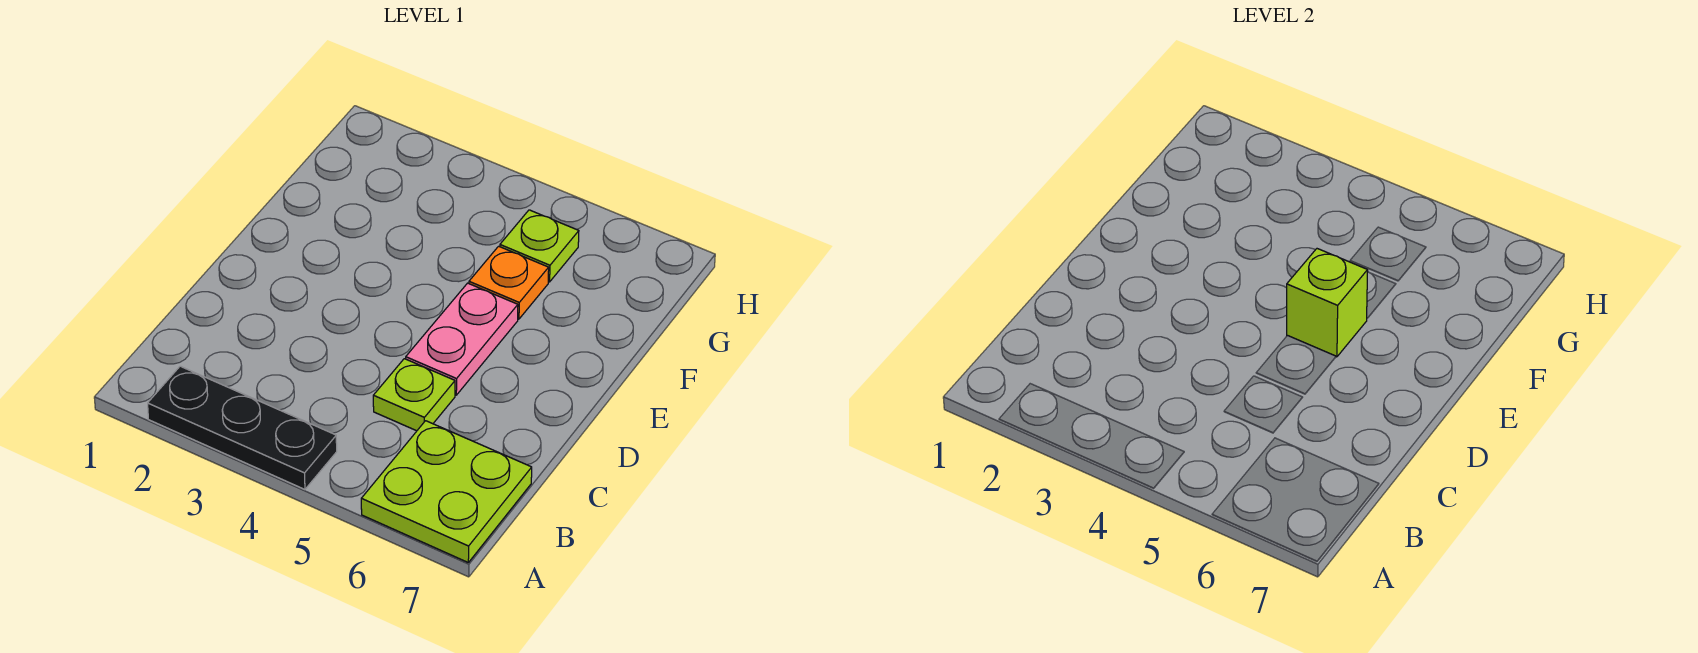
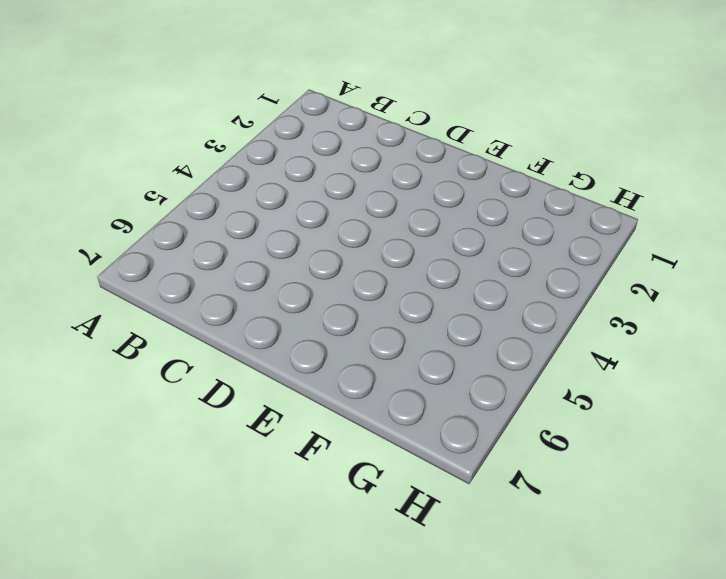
none -> black plate A2:A4 level 1
none -> lime plate A6:B7 level 1

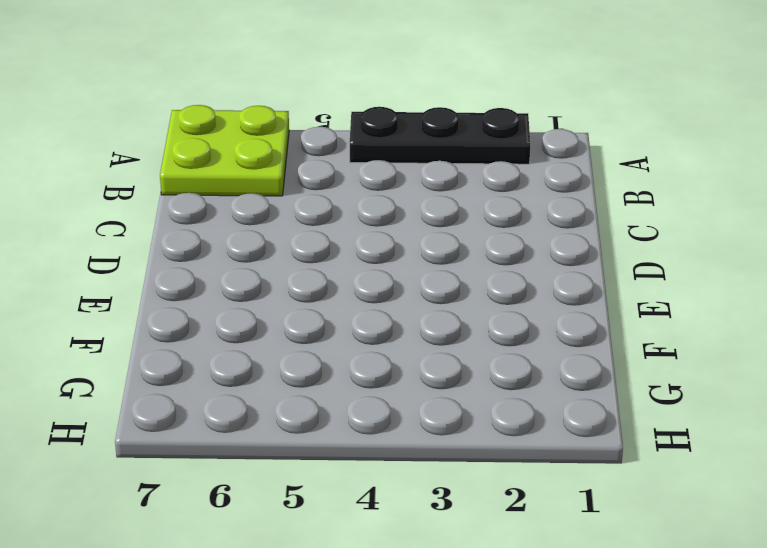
none -> lime plate C5 level 1
none -> pink plate D5:E5 level 1

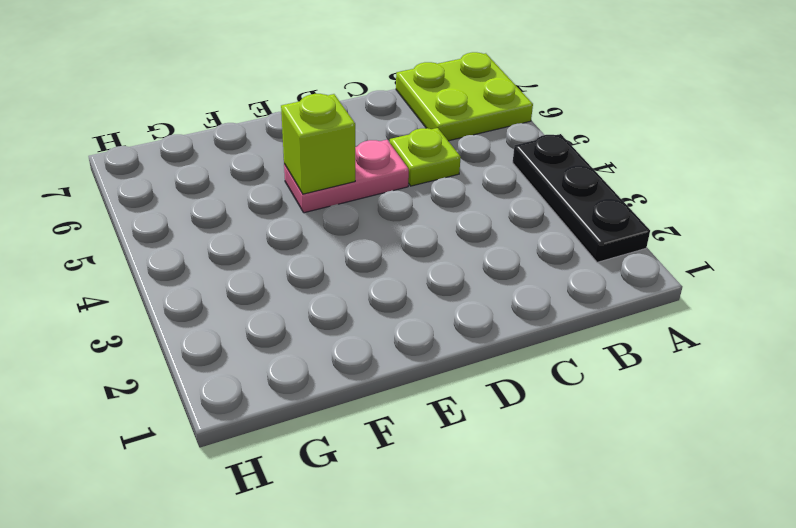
none -> orange plate F5 level 1
none -> lime plate G5 level 1

